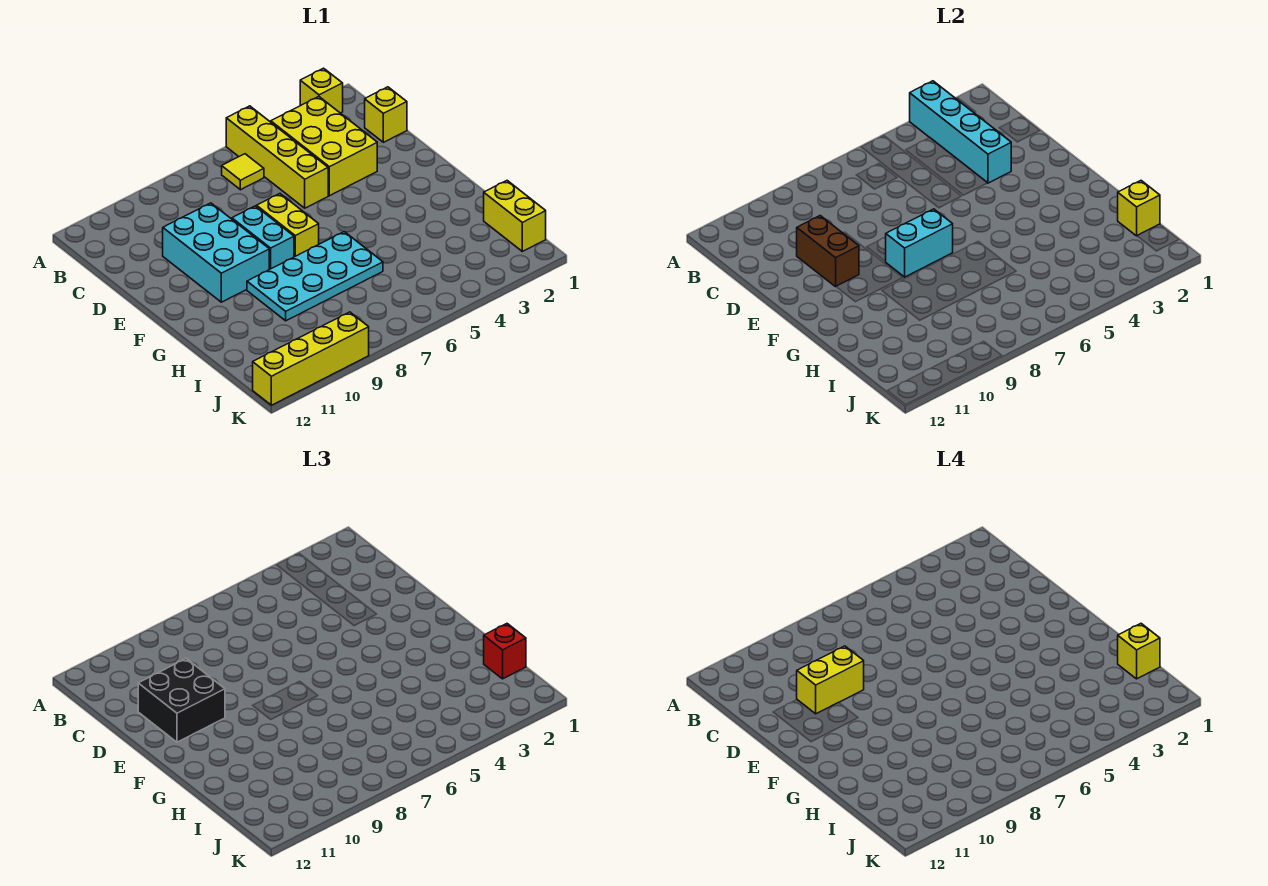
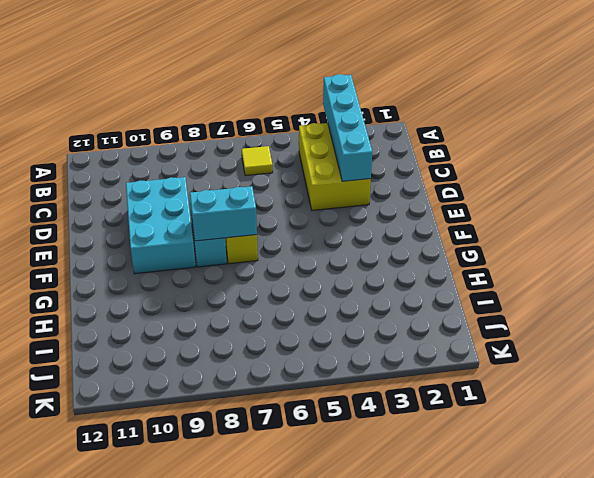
none -> yellow brick A2 level 1
none -> yellow brick A5:D5 level 1
none -> yellow brick C1 level 1

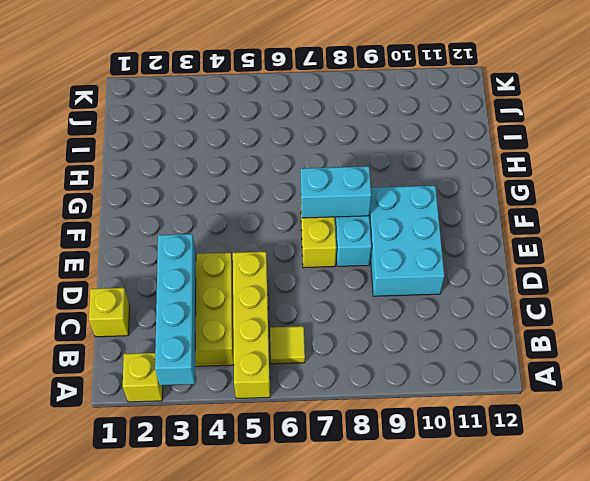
none -> cyan plate G6:H9 level 1
none -> yellow brick I1:J1 level 1
none -> yellow brick K9:K12 level 1

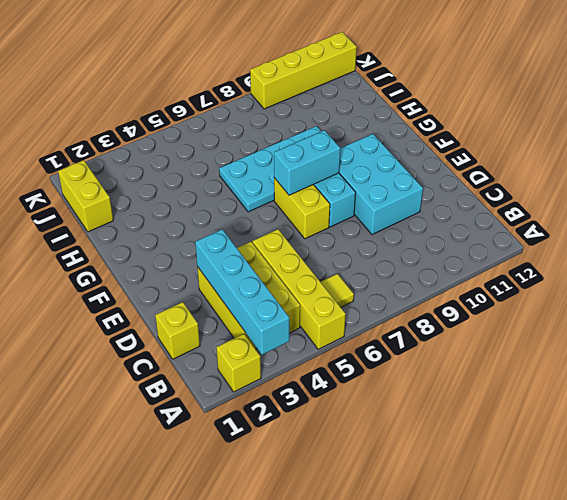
none -> brown brick D10:E10 level 2
none -> yellow brick I1 level 2
none -> black brick D10:E11 level 3

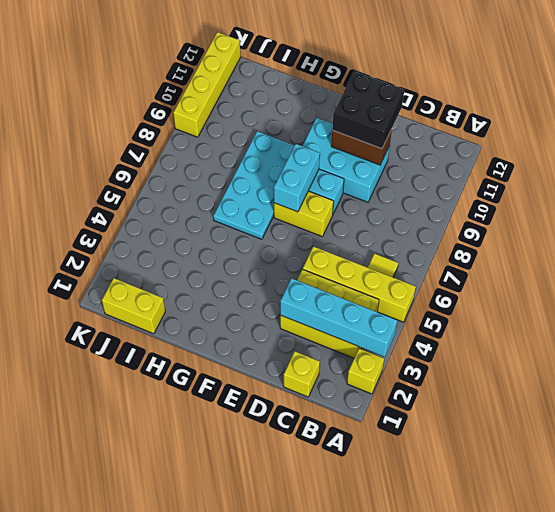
none -> yellow brick I1 level 2
none -> red brick I1 level 3
none -> yellow brick D9:D10 level 4

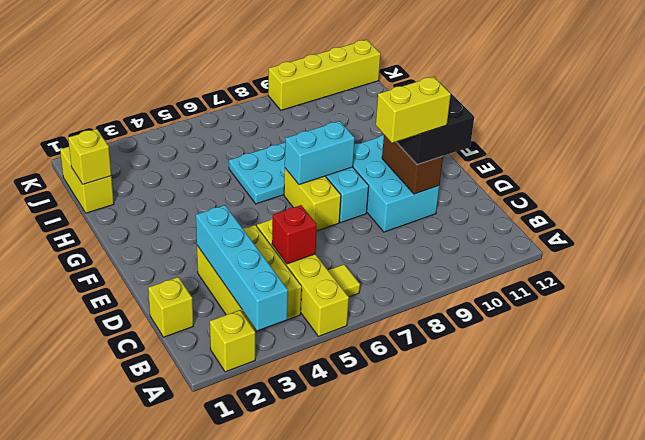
red brick C5 level 2 -> red brick I1 level 3
none -> yellow brick I1 level 4

